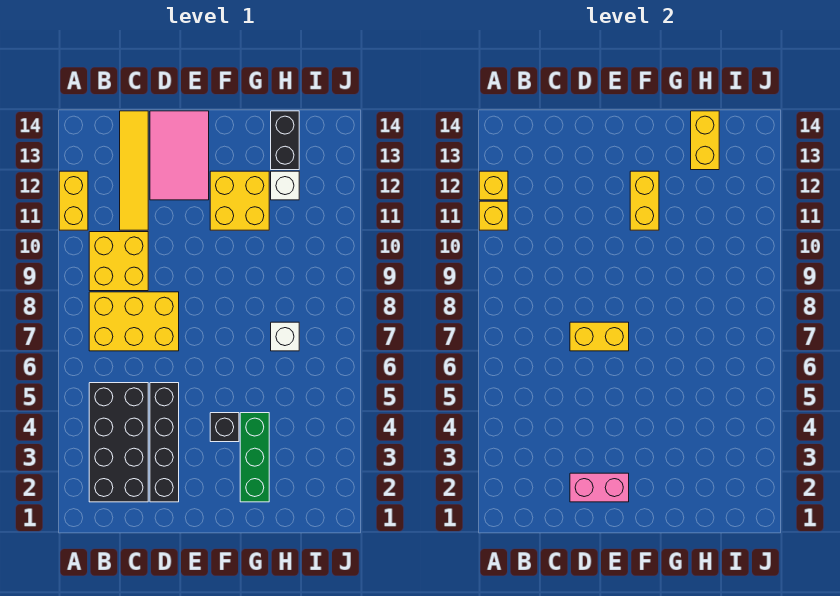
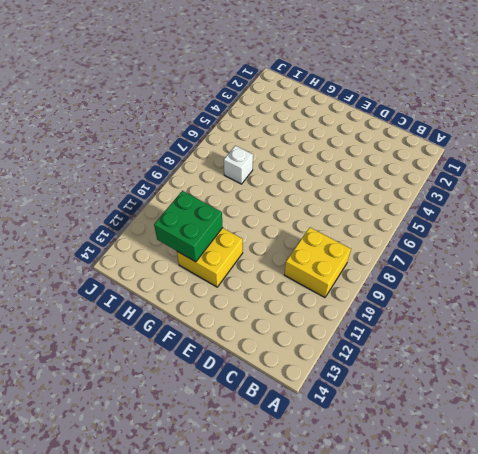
green brick G11:H12 level 2 -> none
none -> yellow brick A11:A12 level 1
none -> black brick B2:C5 level 1
none -> yellow brick B7:D8 level 1

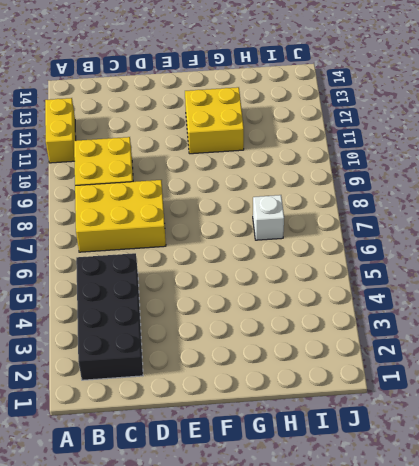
none -> yellow tile C11:C14 level 1
none -> black brick D2:D5 level 1
none -> pink tile D12:E14 level 1

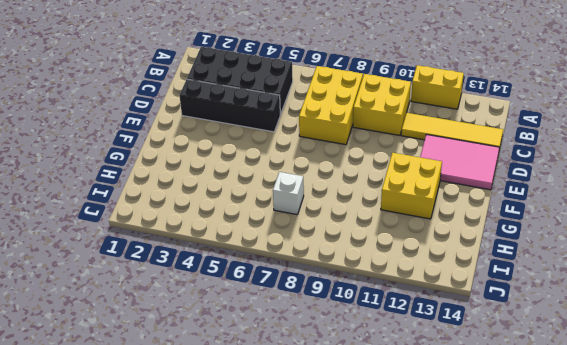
none -> black brick F4 level 1
none -> green brick G2:G4 level 1
none -> white brick H12 level 1

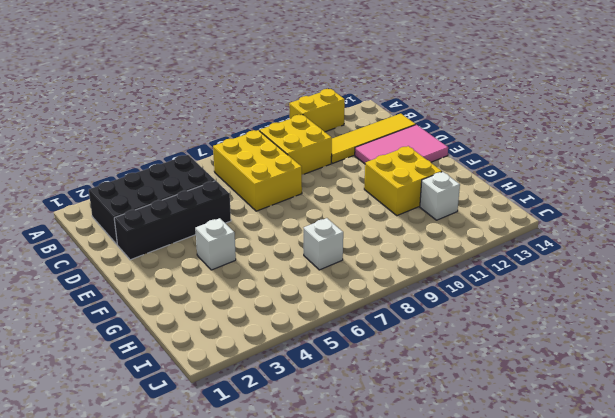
white brick F4 level 1 -> black brick F4 level 1
none -> green brick G2:G4 level 1
none -> black brick H13:H14 level 1
none -> yellow brick A11 level 2

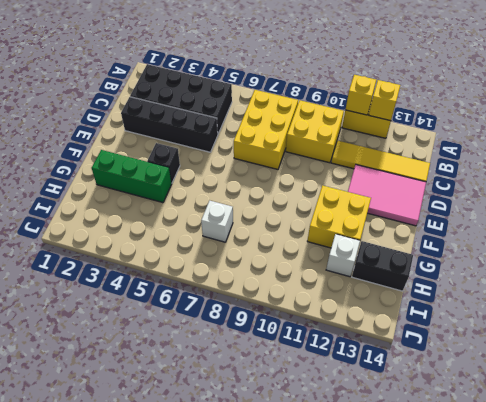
none -> pink brick D2:E2 level 2
none -> yellow brick D7:E7 level 2
none -> yellow brick F11:F12 level 2

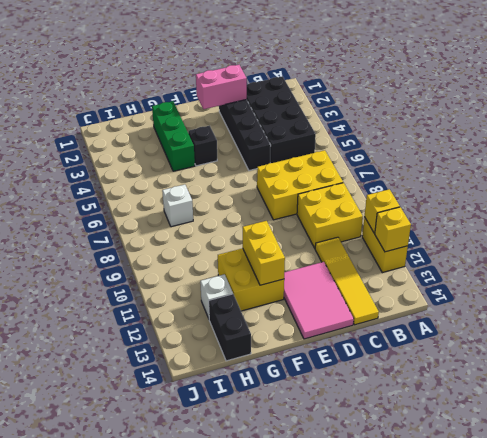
none -> yellow brick D7:E7 level 2
none -> yellow brick H13:H14 level 2

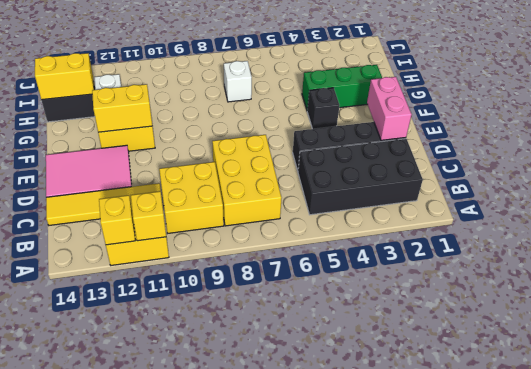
none -> yellow brick D7:E7 level 2

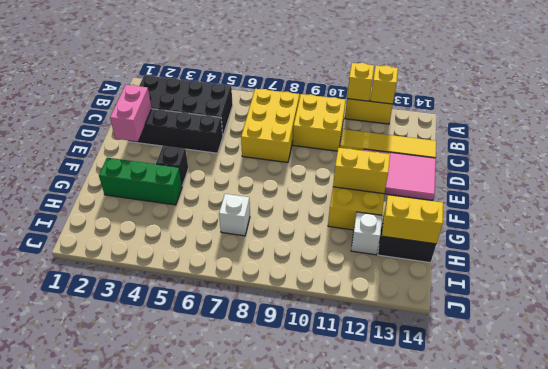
none -> yellow brick D7:E7 level 2

